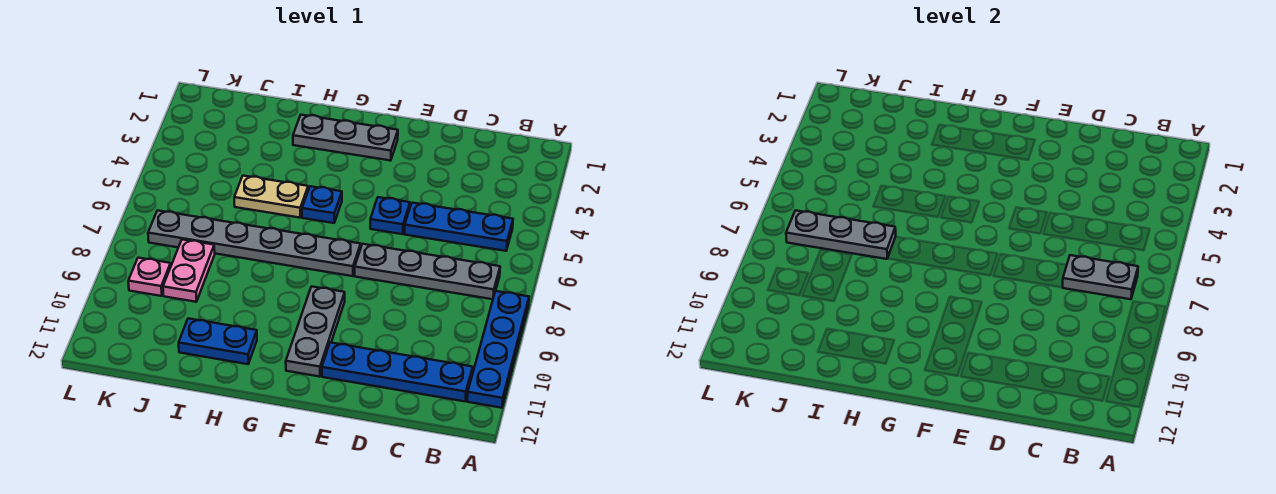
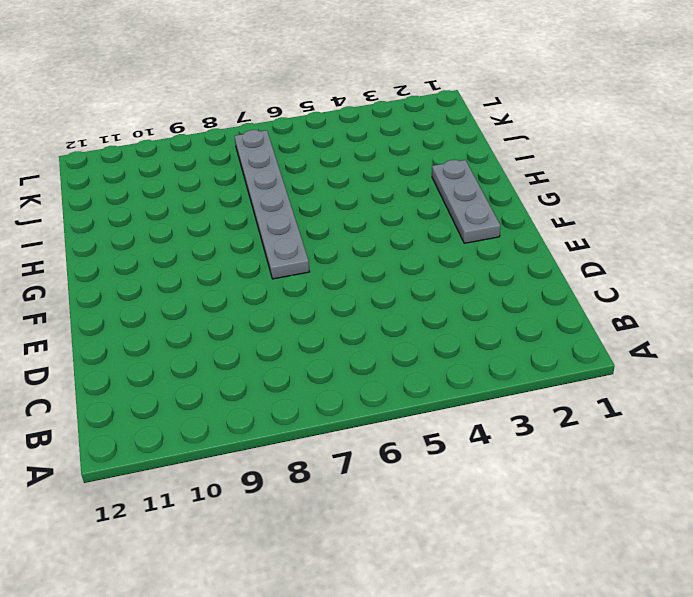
none -> blue plate A8:A11 level 1
none -> blue plate B5:D5 level 1
none -> grey plate B7:E7 level 1

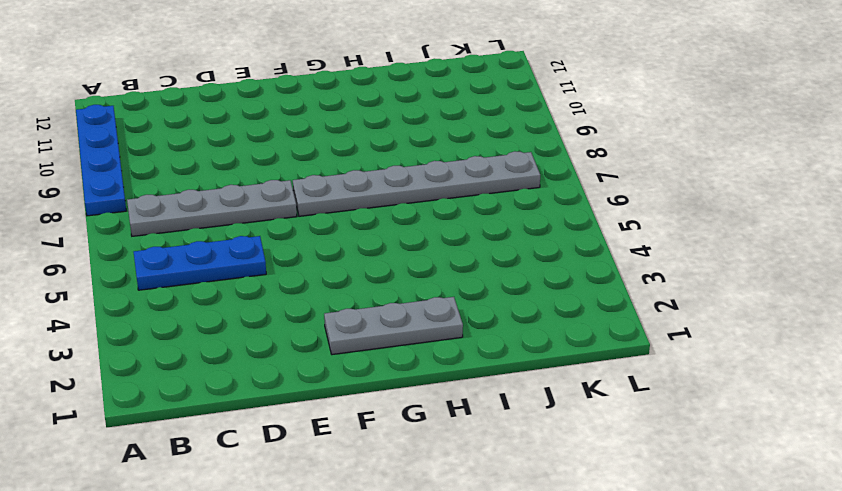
none -> blue plate B11:E11 level 1
none -> blue plate E5 level 1
none -> grey plate F9:F11 level 1

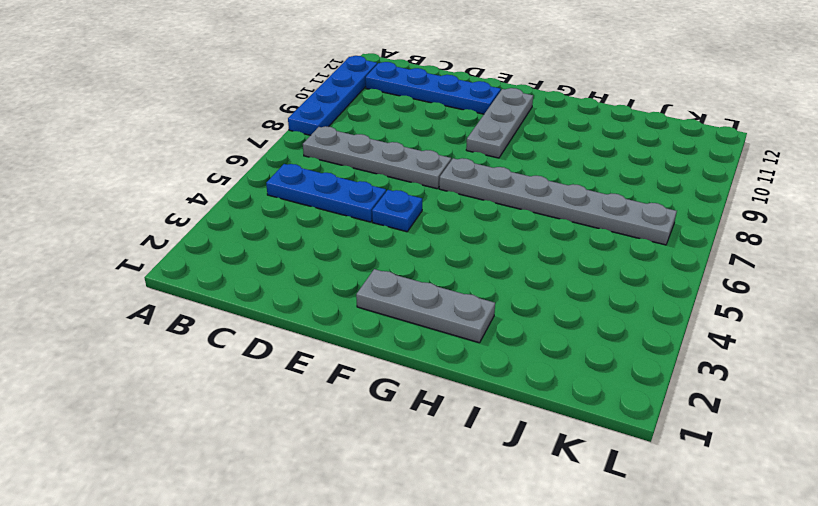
none -> blue plate G5 level 1
none -> tan plate H5:I5 level 1
none -> blue plate H11:I11 level 1

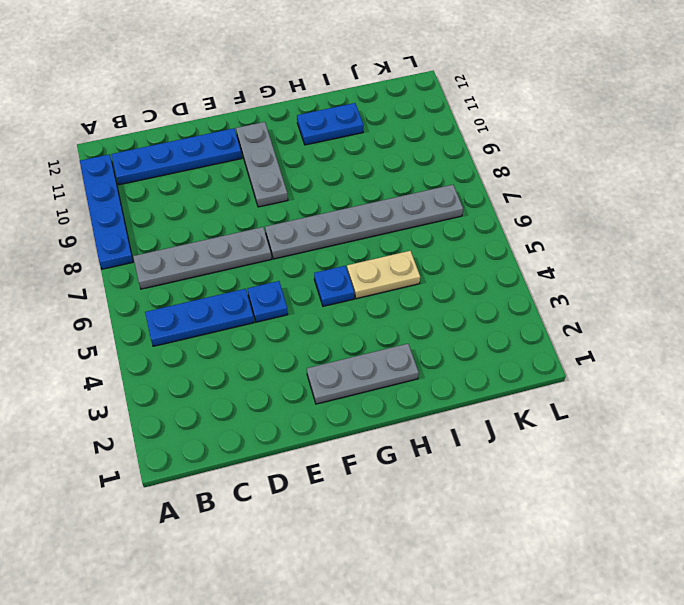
none -> pink plate J8:J9 level 1
none -> pink plate K9 level 1
none -> grey plate B7:C7 level 2

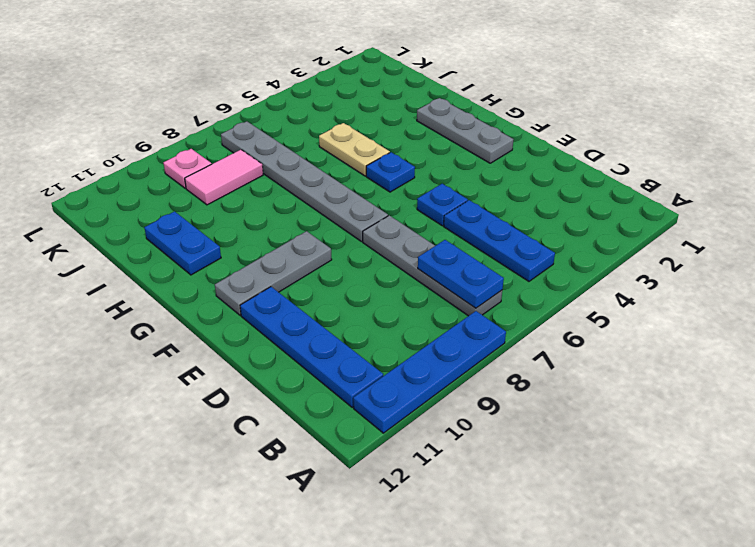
blue plate B7:C7 level 2 -> grey plate B7:C7 level 2
pink tile J8:J9 level 1 -> pink plate J8:J9 level 1
none -> grey plate I7:K7 level 2

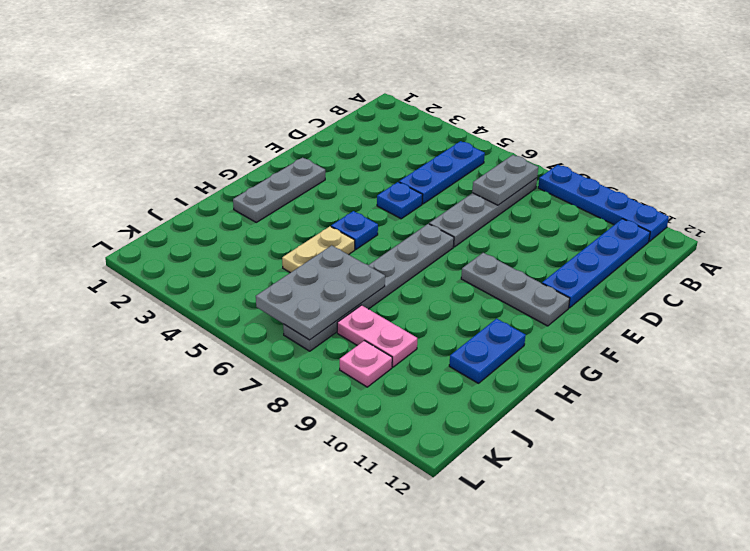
grey plate I6:K7 level 2 -> grey plate I7:K7 level 2

